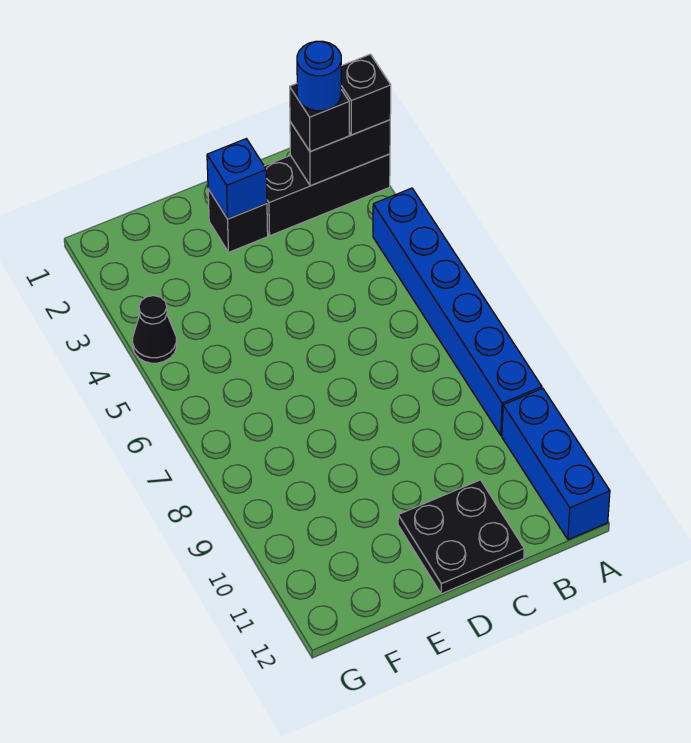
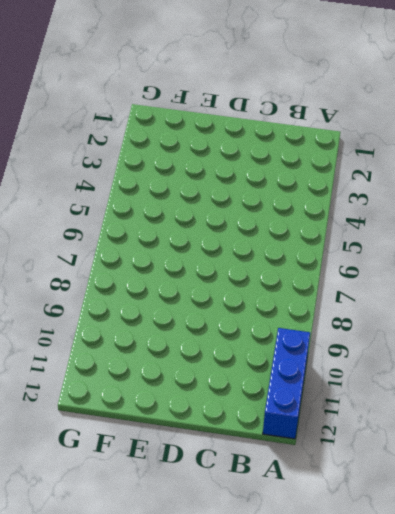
none -> black brick A2:C2 level 1
none -> blue brick A4:A9 level 1

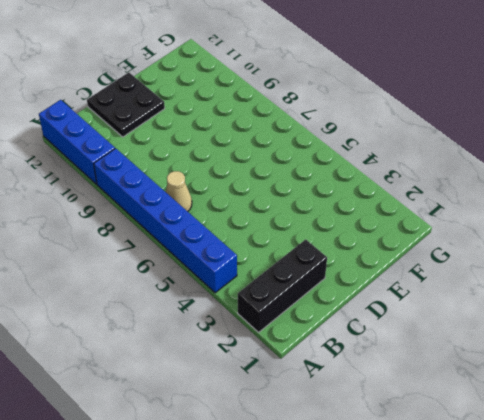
tan cone B7 level 1 -> none
none -> black brick D2 level 1
none -> black cone G4 level 1

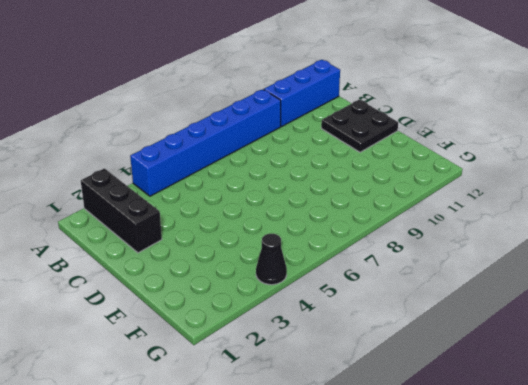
none -> black brick D2 level 1
none -> black brick A2:B2 level 2

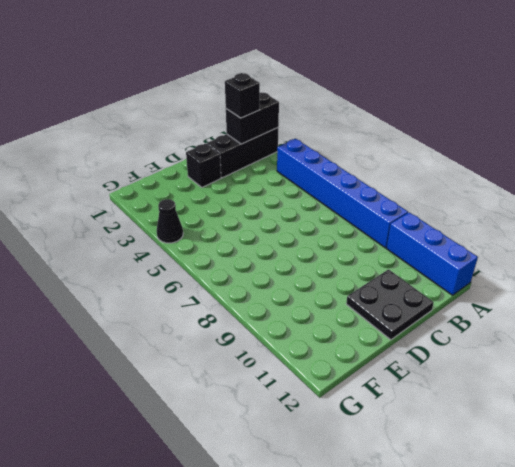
none -> blue brick D2 level 2
none -> black brick A2 level 3

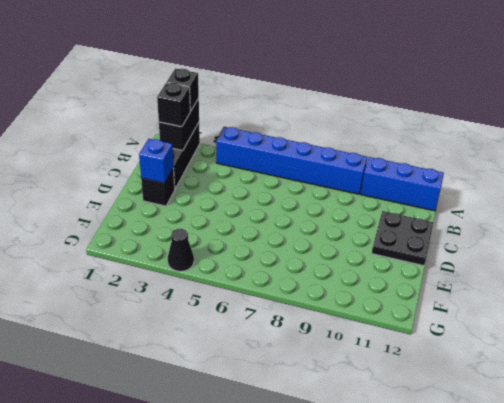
none -> blue round brick B2 level 4

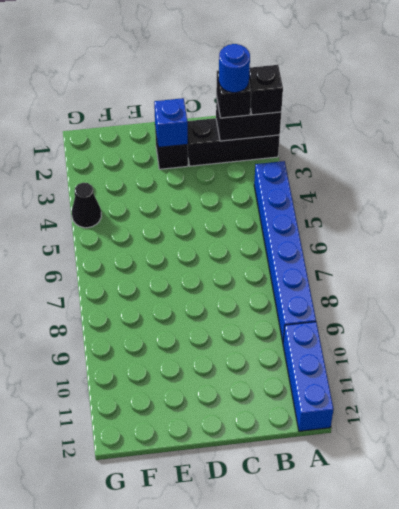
none -> black plate C11:D12 level 1

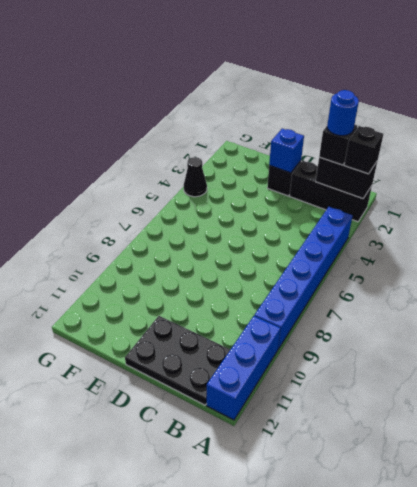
black plate B11:D12 level 1 -> black plate C11:D12 level 1

